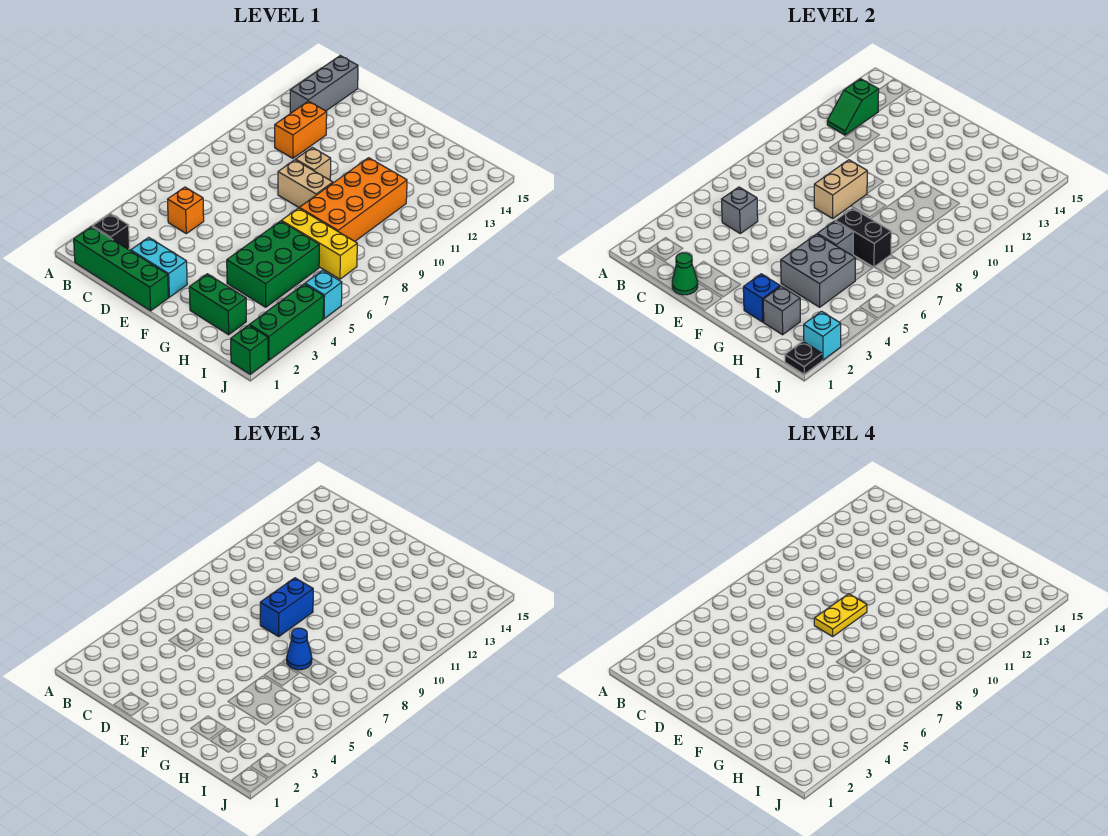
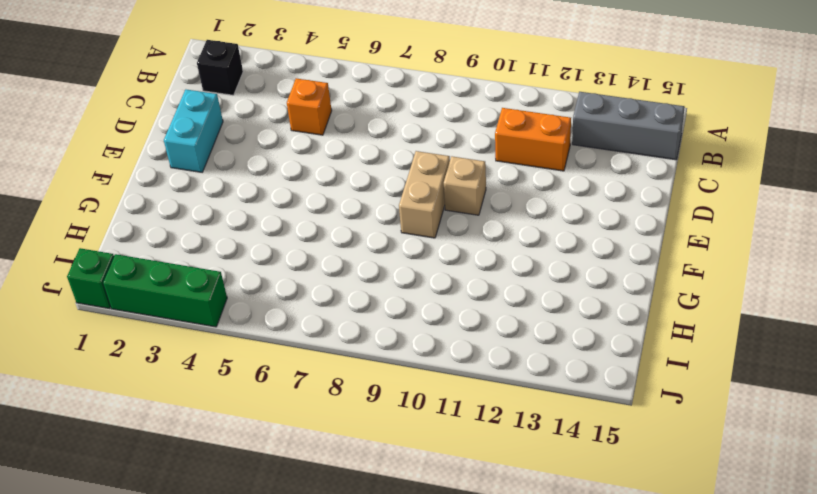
none -> green brick B1:E1 level 1
none -> green brick G2:H2 level 1
none -> green brick G4:H6 level 1

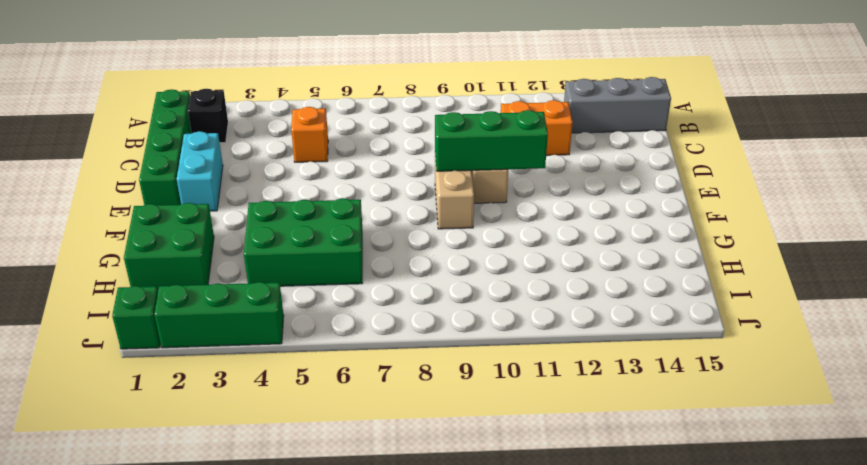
green brick E9:E11 level 2 -> tan brick E8:E9 level 2
green brick G1:H2 level 1 -> green brick G2:H2 level 1
none -> yellow brick G7:I7 level 1
none -> orange brick G8:H11 level 1
none -> cyan brick J5 level 1

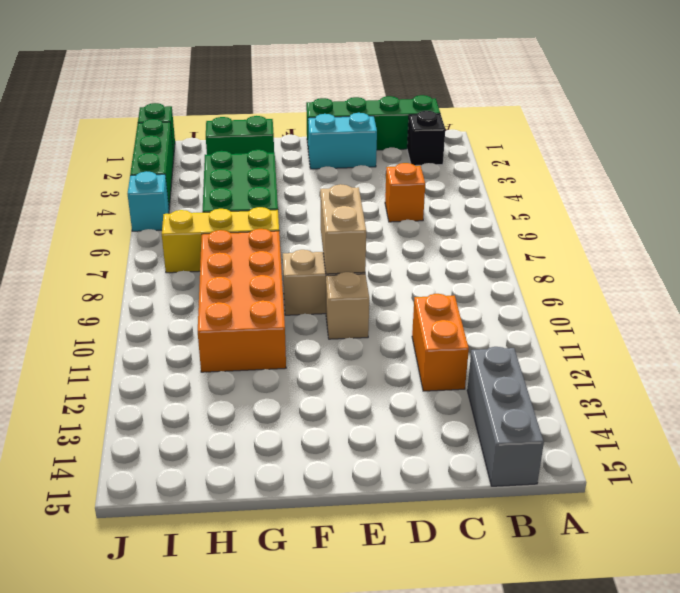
none -> green slope B12:B13 level 2 top 13
none -> grey brick C5 level 2
none -> green cone D1 level 2

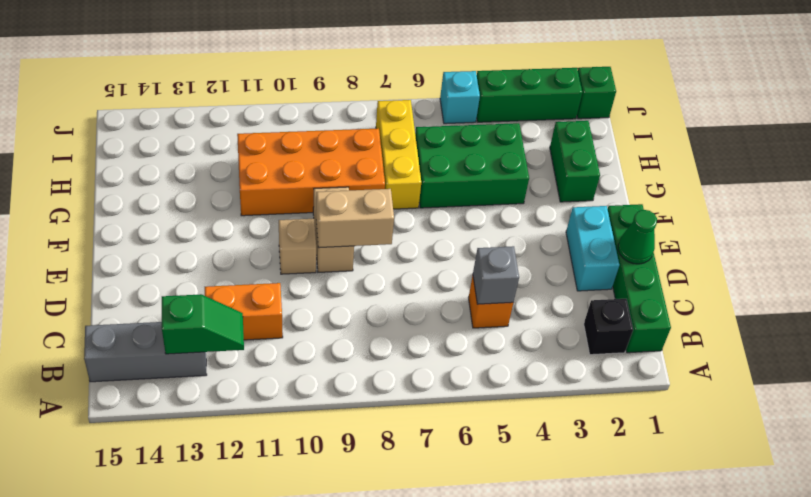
none -> blue brick G2 level 2
none -> grey brick G4:H5 level 2
none -> grey brick G6 level 2

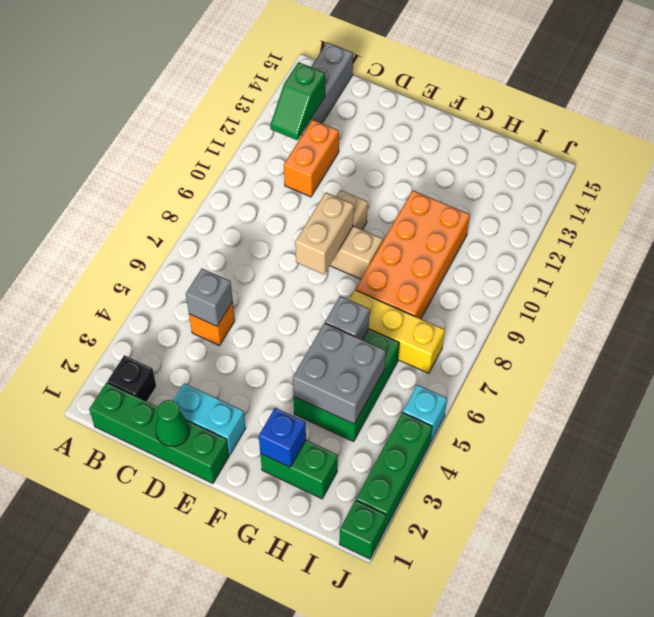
none -> black brick G7:H7 level 2
none -> grey brick H2 level 2
none -> black plate J1 level 2

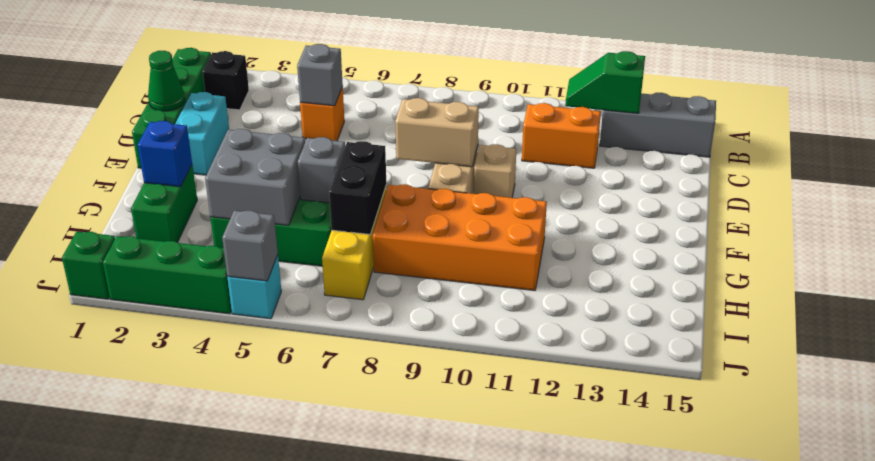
grey brick J5 level 2 -> grey brick H2 level 2
none -> black plate J1 level 2
none -> cyan brick J2 level 2
none -> blue brick E8:E9 level 3

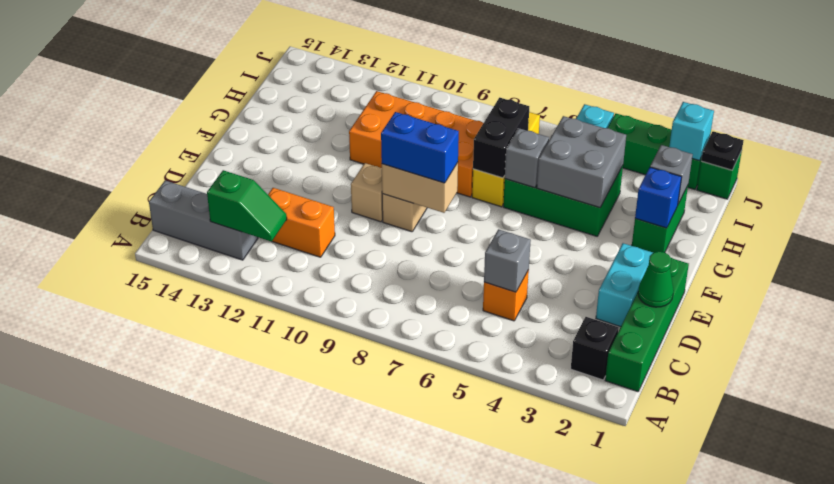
none -> blue cone G7 level 3
none -> yellow plate E8:E9 level 4

